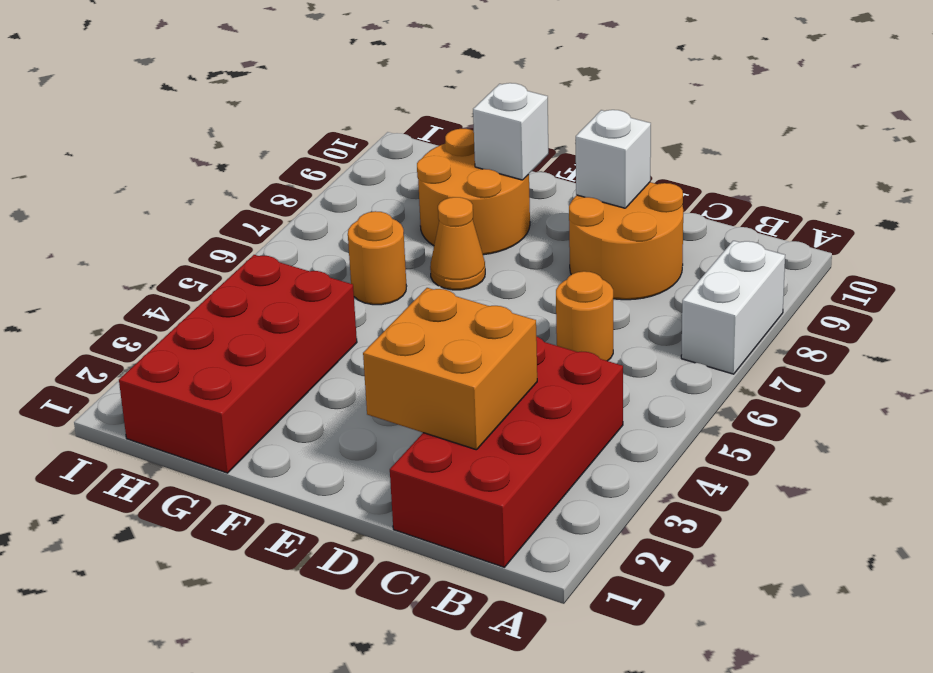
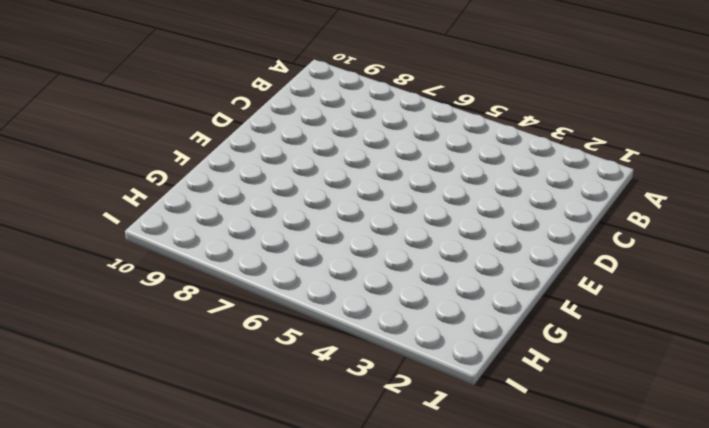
none -> white brick A7:A8 level 1
none -> red brick B1:C4 level 1

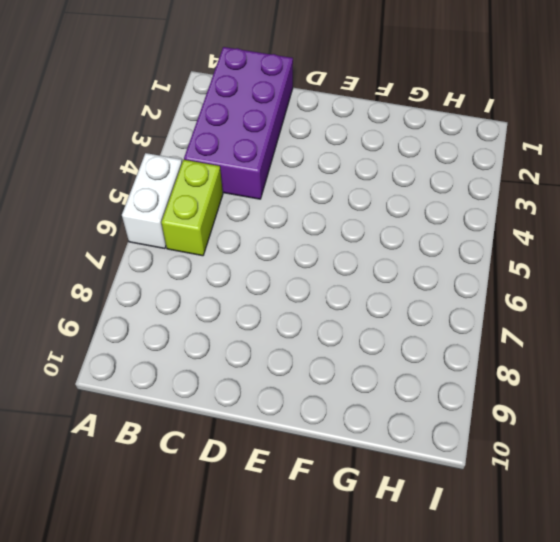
white brick A5:A6 level 1 -> white brick A7:A8 level 1
purple brick B1:C4 level 1 -> red brick B1:C4 level 1
lime brick B5:B6 level 1 -> none
none -> orange round brick C6 level 1
none -> orange round brick C8:D9 level 1

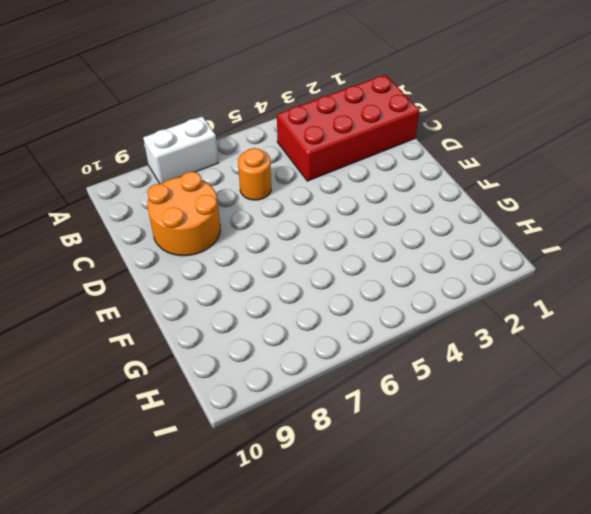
none -> orange cone F7 level 1
none -> orange round brick F8:G9 level 1

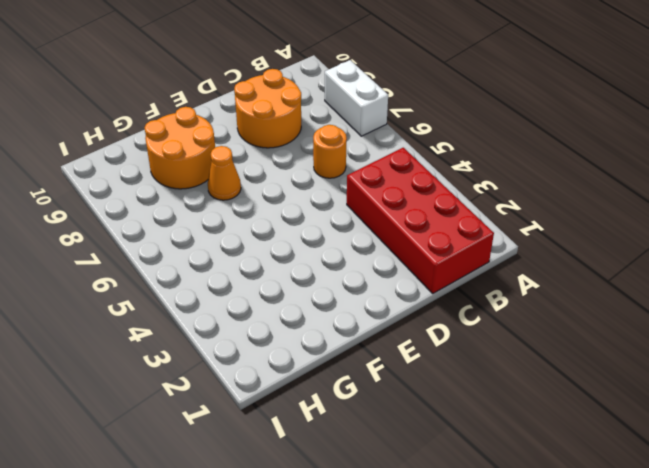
none -> red brick G1:H4 level 1
none -> orange round brick G6 level 1

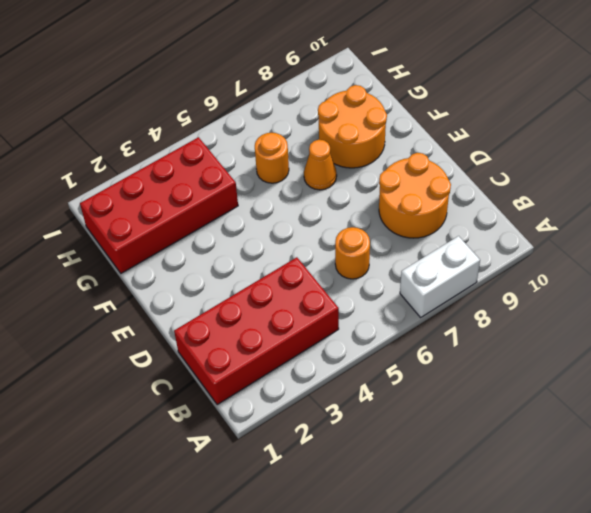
none -> orange brick C2:D3 level 2
none -> white brick D9 level 2

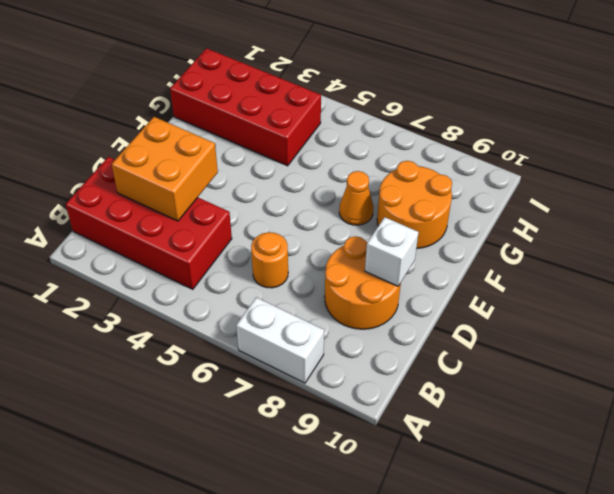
none -> orange round brick G6 level 1
none -> white brick F9 level 2

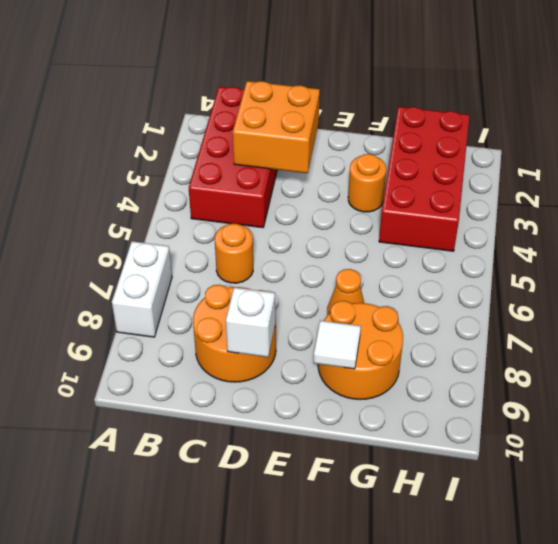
orange round brick F3 level 1 -> orange round brick G6 level 1
white tile F9 level 2 -> white brick F9 level 2

